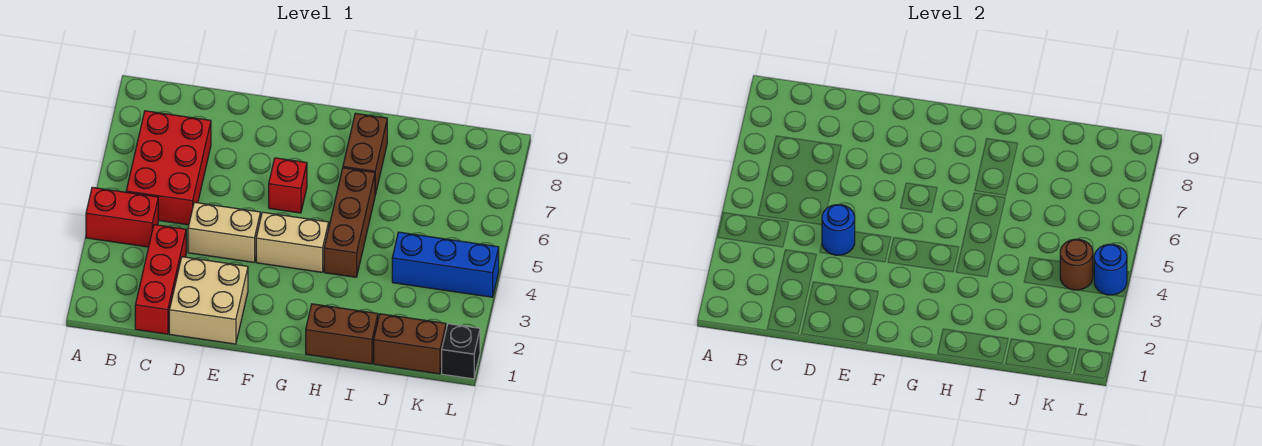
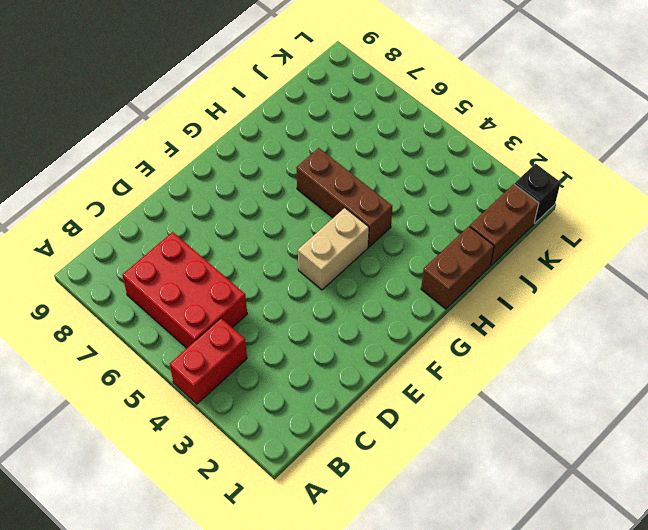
none -> red brick C1:C3 level 1
none -> tan brick D1:E2 level 1
none -> tan brick D4:E4 level 1

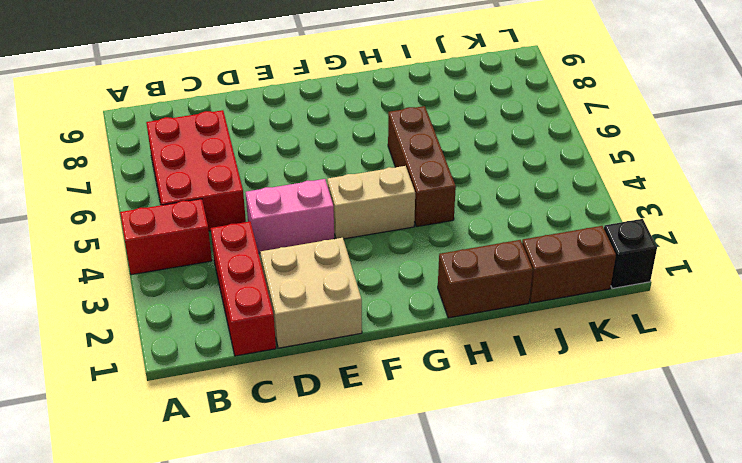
pink brick D4:E4 level 1 -> tan brick D4:E4 level 1
none -> red brick F6 level 1
none -> brown brick H7:H8 level 1
none -> blue brick J4:L4 level 1

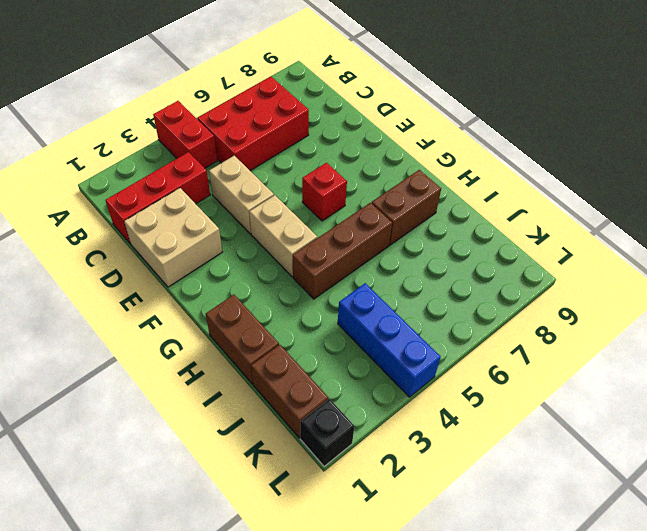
none -> blue round brick D4 level 2
none -> brown round brick K4 level 2
none -> blue round brick L4 level 2

